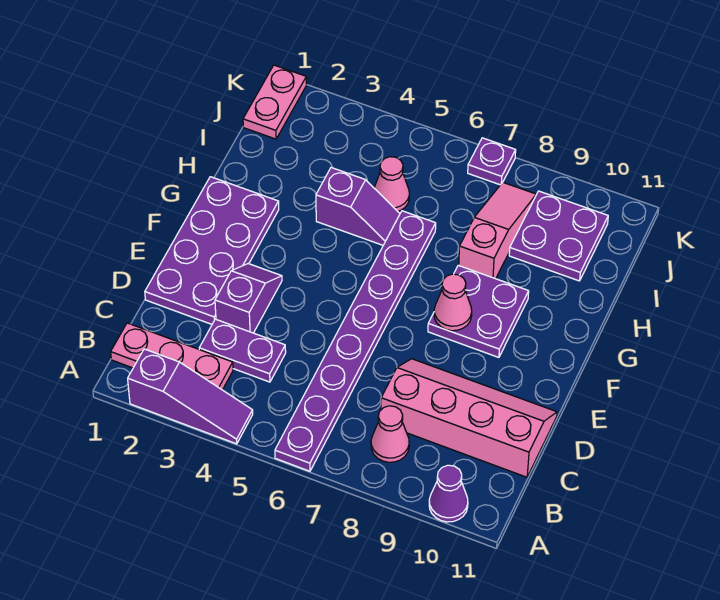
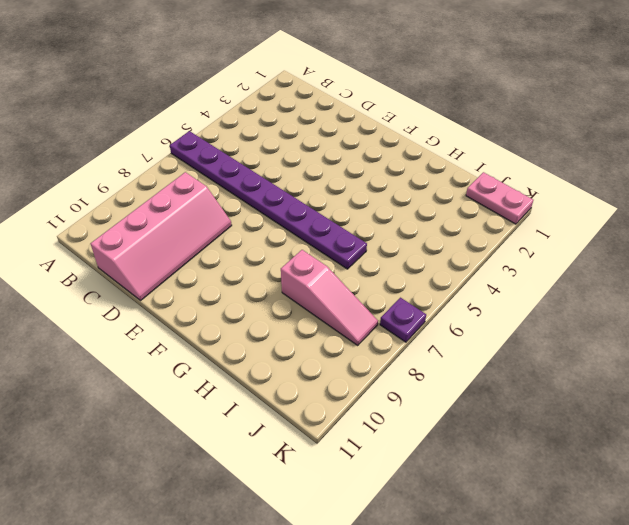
none -> purple slope A2:A4 level 1 top 2
none -> purple cone A10 level 1
none -> pink plate B1:B3 level 1

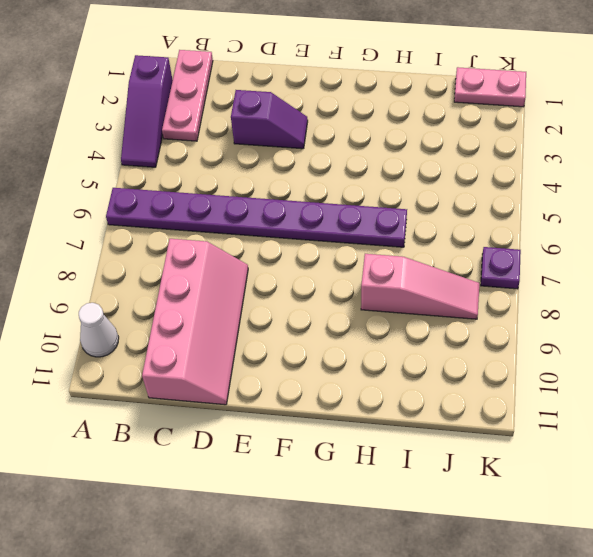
white cone A10 level 1 -> purple cone A10 level 1
none -> pink cone B8 level 1
none -> purple plate C3:C4 level 1
none -> purple plate D1:G2 level 1

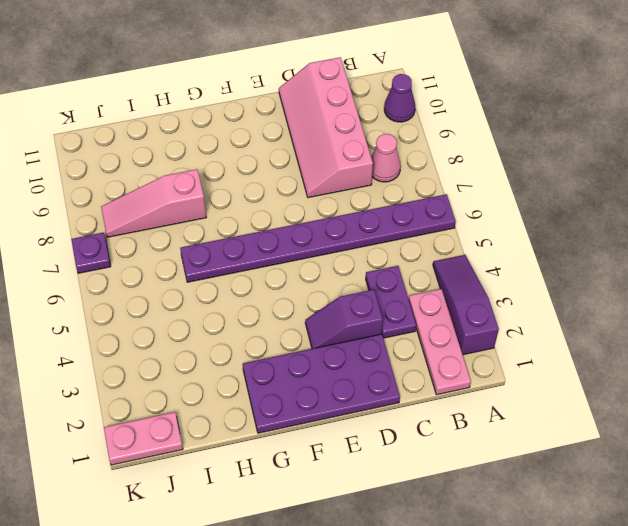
none -> purple plate F8:G9 level 1
none -> purple slope H4:H5 level 1 top 4
none -> pink cone I5 level 1

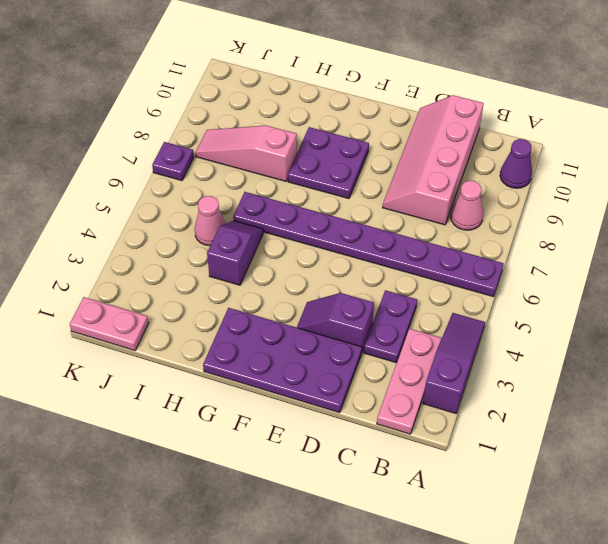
none -> purple plate I9:J10 level 1
none -> pink cone F8 level 2

